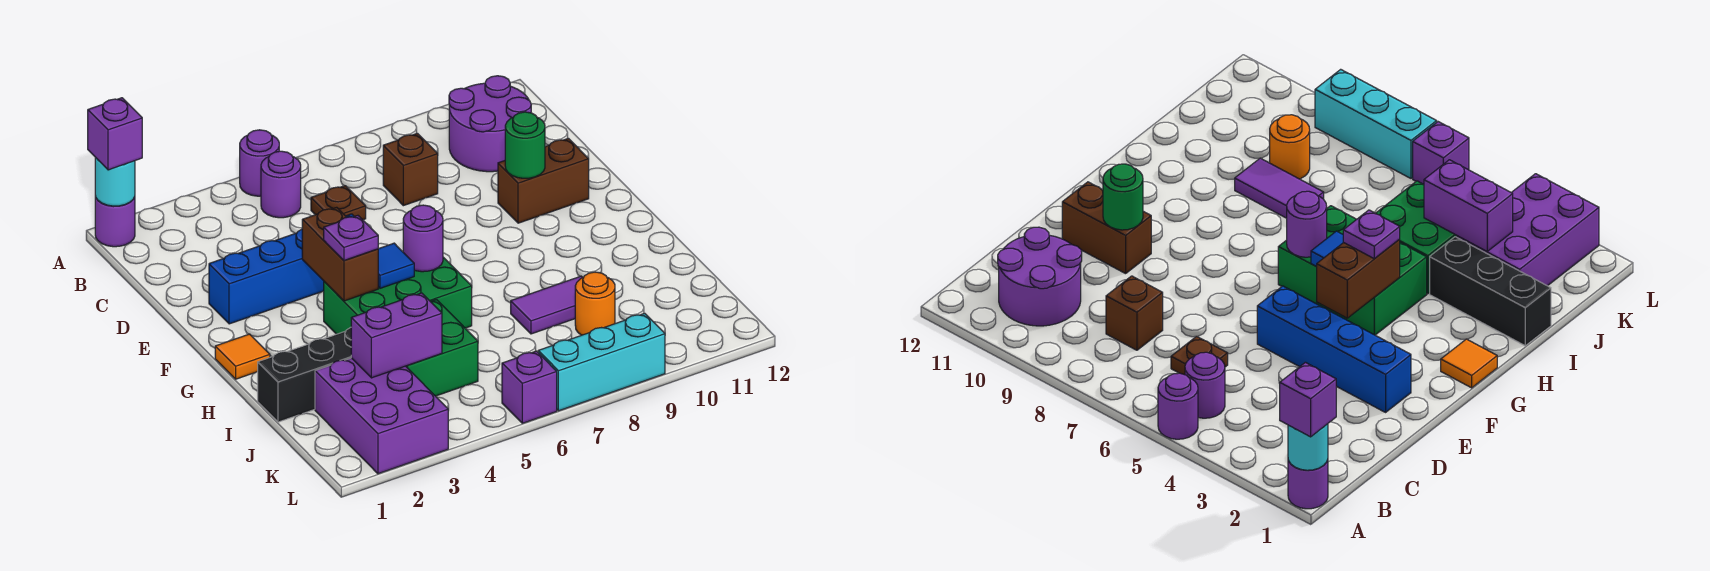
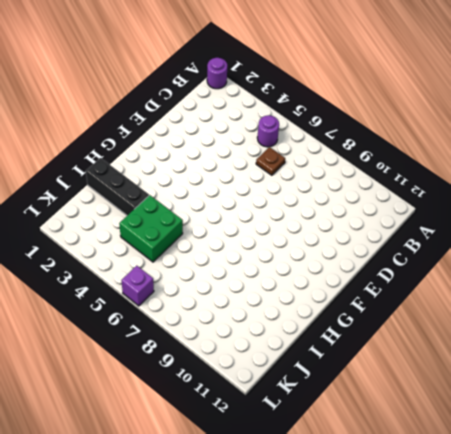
none -> purple round brick A5 level 1
none -> purple round brick B10:C11 level 1
none -> brown brick C8 level 1

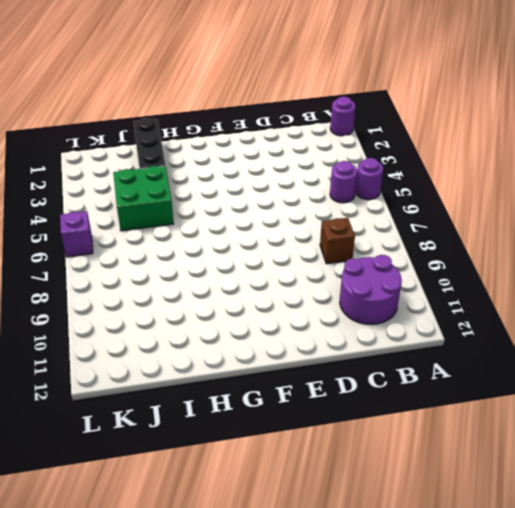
none -> brown plate C6 level 1
none -> blue brick E2:E5 level 1
none -> brown brick E10:E11 level 1

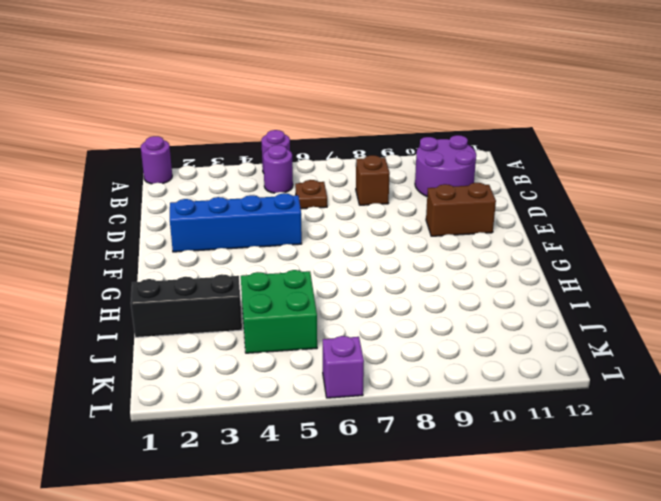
none -> orange tile G1 level 1
none -> green brick G4:H6 level 1
none -> purple tile I8:I9 level 1

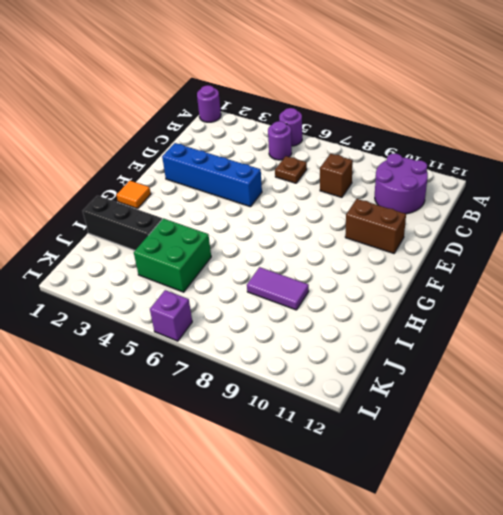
none -> green brick G4:H6 level 1
none -> purple brick J2:L3 level 1
none -> orange round brick J9 level 1

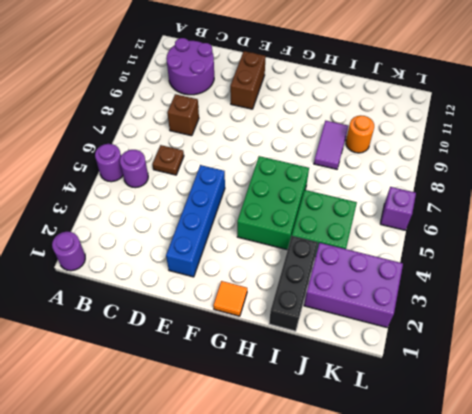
none -> cyan brick L7:L9 level 1
none -> cyan round brick A1 level 2
none -> green round brick E10 level 2

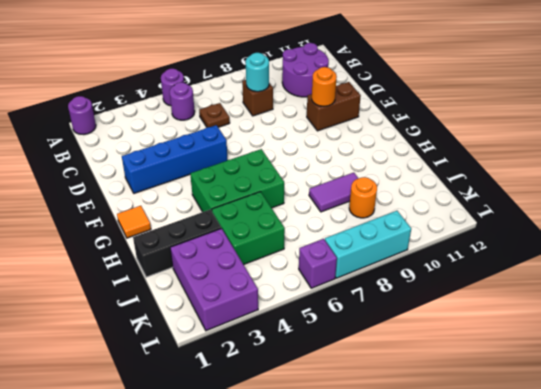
cyan round brick C8 level 2 -> cyan round brick A1 level 2
orange round brick E10 level 2 -> green round brick E10 level 2
none -> brown brick F4:G4 level 2
none -> blue tile G5 level 2
none -> purple round brick G6 level 2

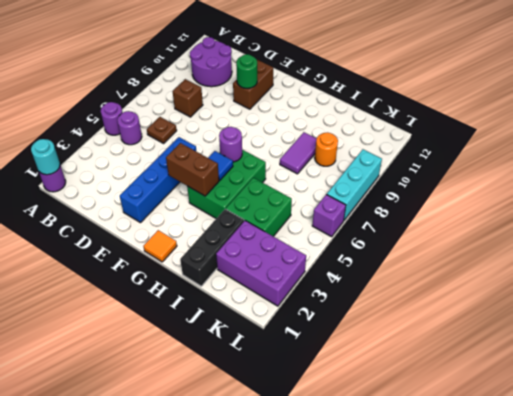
none -> purple brick J3:J4 level 2
none -> purple brick A1 level 3
none -> purple plate G4 level 3

